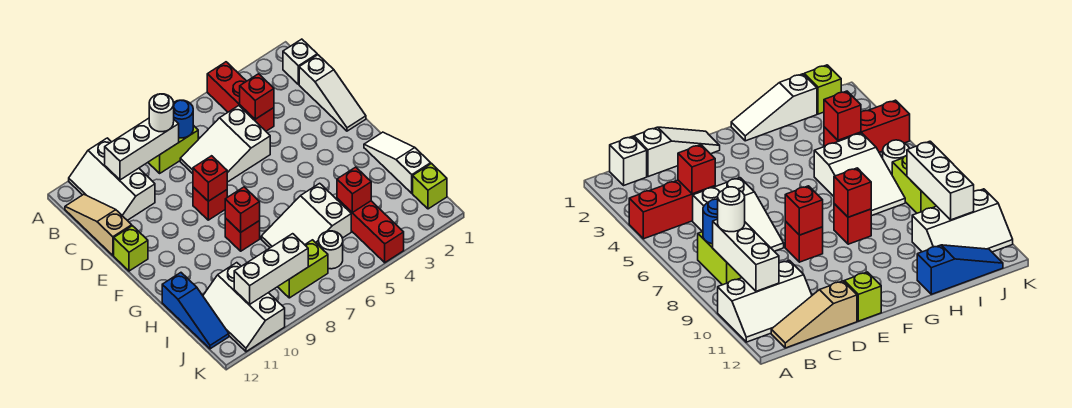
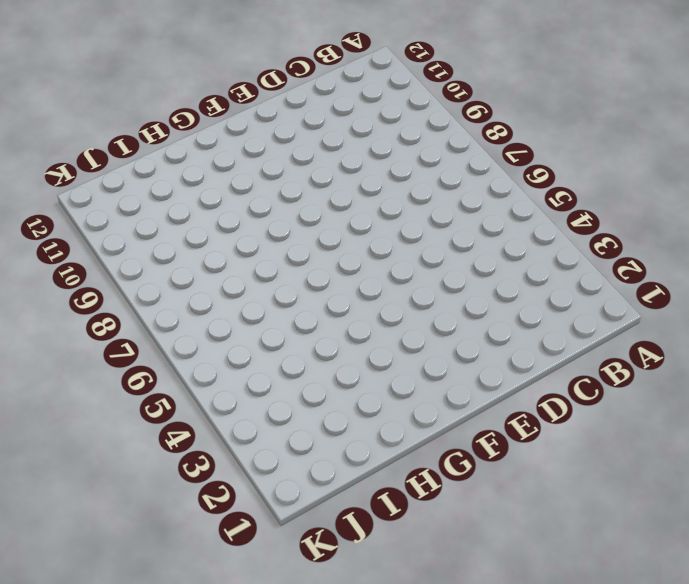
none -> red brick A4:C4 level 1
none -> white slope A10:C11 level 1 top 10
none -> white brick B1 level 1

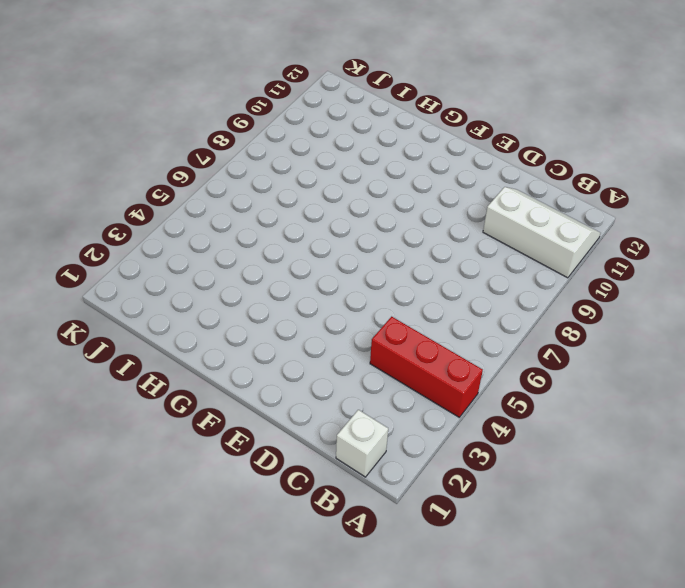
none -> lime brick B7:B8 level 1
none -> tan slope B12:D12 level 1 top D
none -> white slope C1:E1 level 1 top C

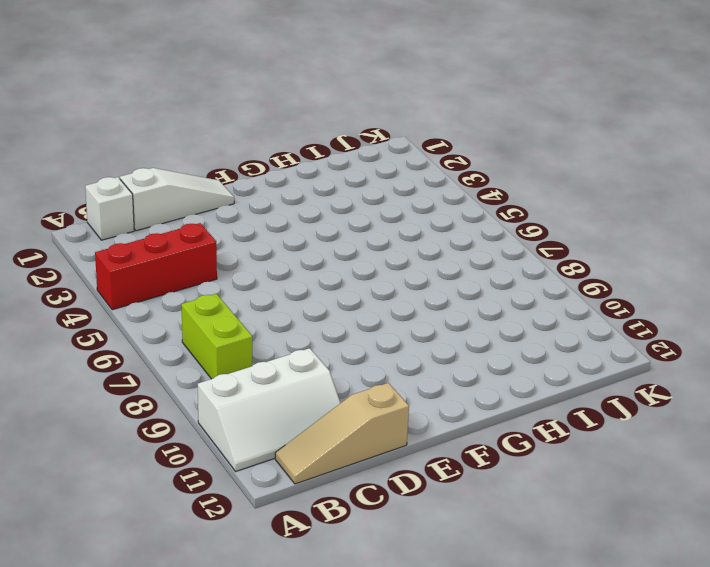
none -> white slope C5:D7 level 1 top 5
none -> red brick E8 level 1
none -> lime brick E12 level 1

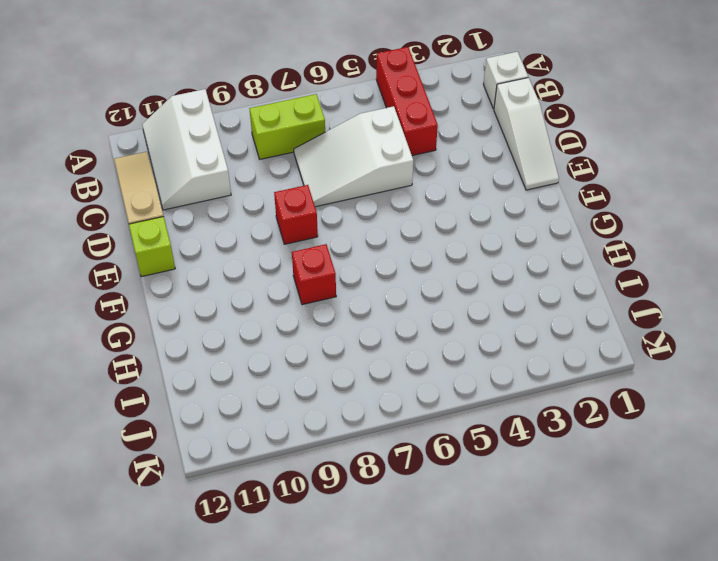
none -> white slope G1:I1 level 1 top I
none -> white slope H5:I7 level 1 top 5
none -> blue slope H12:J12 level 1 top H

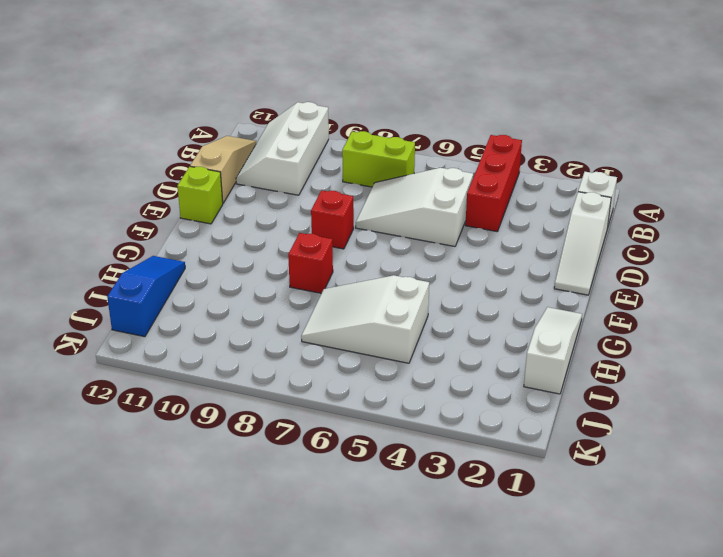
blue slope H12:J12 level 1 top J -> blue slope H12:J12 level 1 top H
none -> red brick I4:K4 level 1
none -> white slope I10:K11 level 1 top 10
none -> lime brick J1 level 1

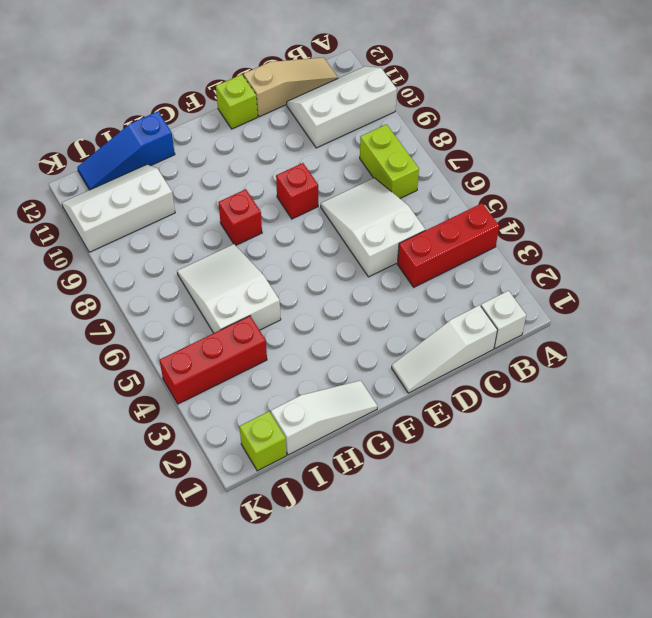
none -> white round brick J6 level 1
none -> lime brick J7:J8 level 1
none -> blue round brick B7 level 2

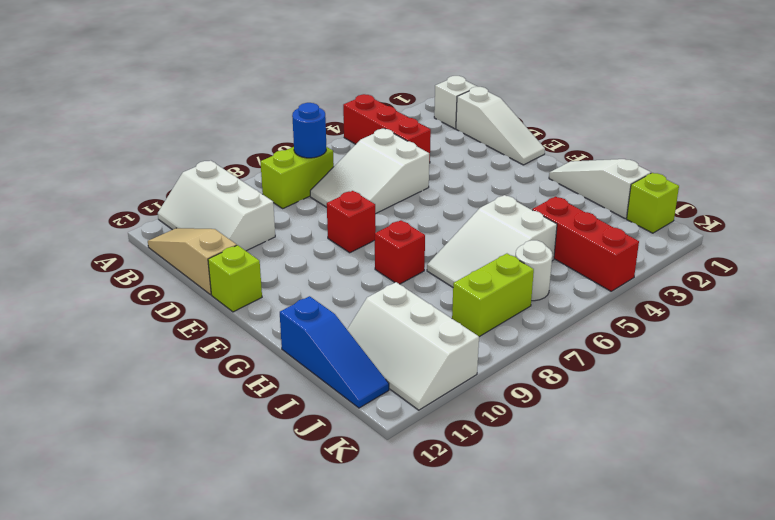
none -> white brick B8:B10 level 2
none -> red brick C4 level 2
none -> red brick E8 level 2

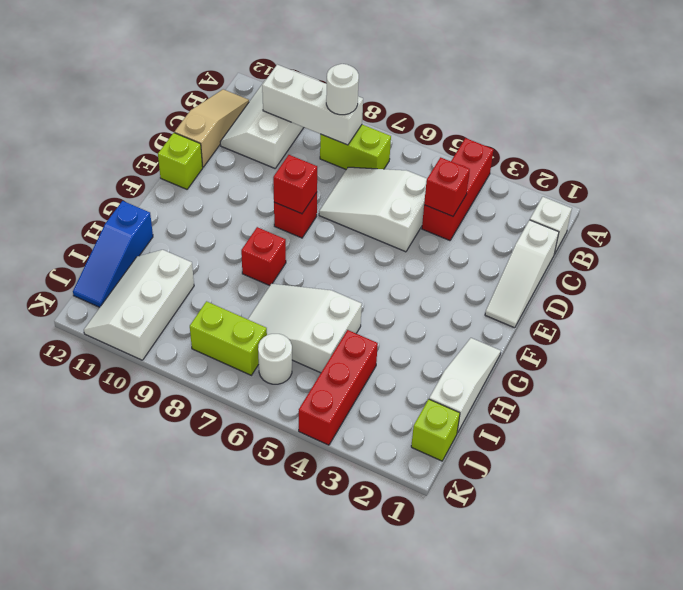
none -> blue round brick B7 level 2
none -> red brick G8 level 2
none -> red brick I4 level 2

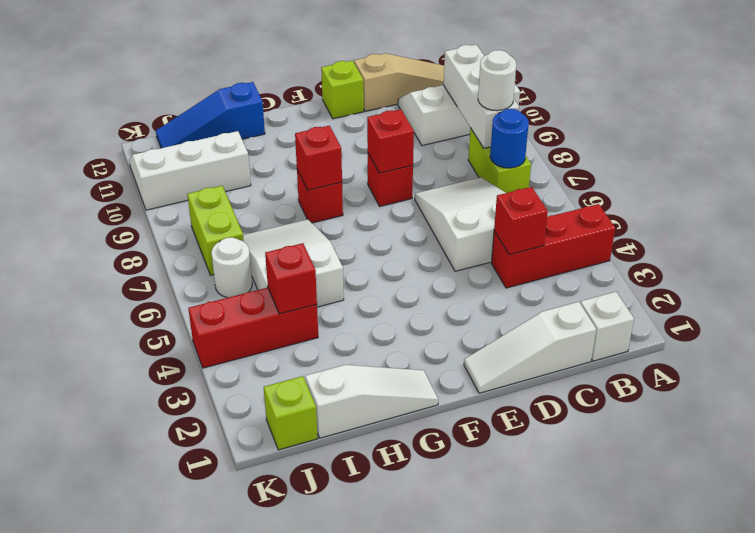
none -> white brick J8:J10 level 2

